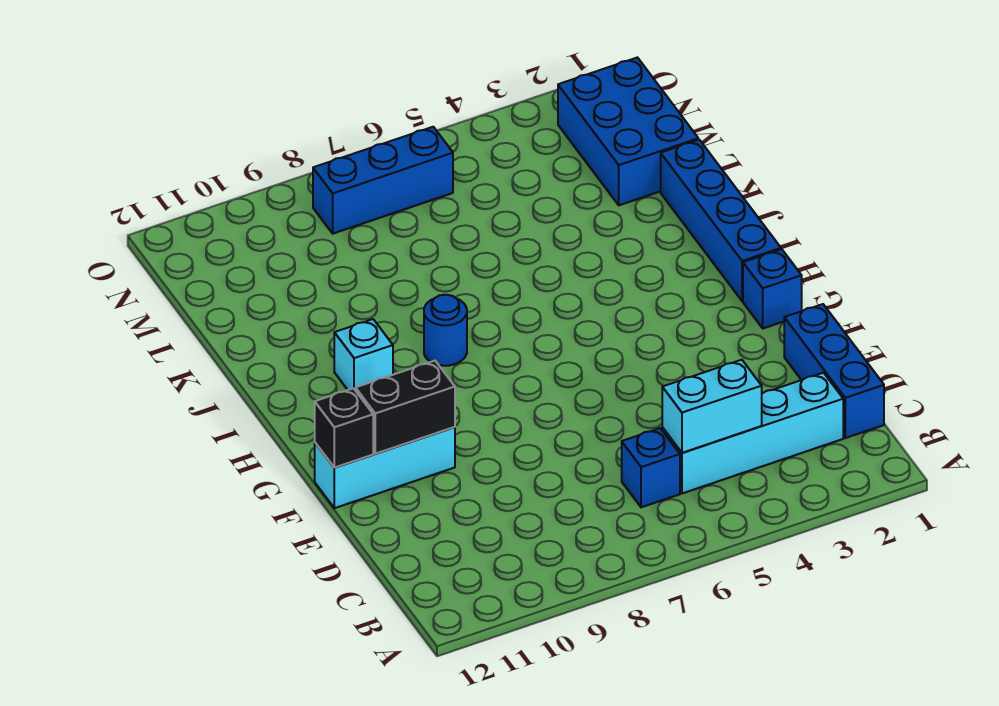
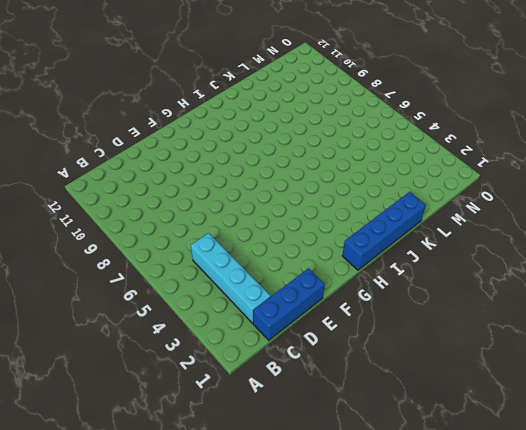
none -> blue brick C6 level 1
none -> cyan brick F10:F12 level 1
none -> blue brick G1 level 1

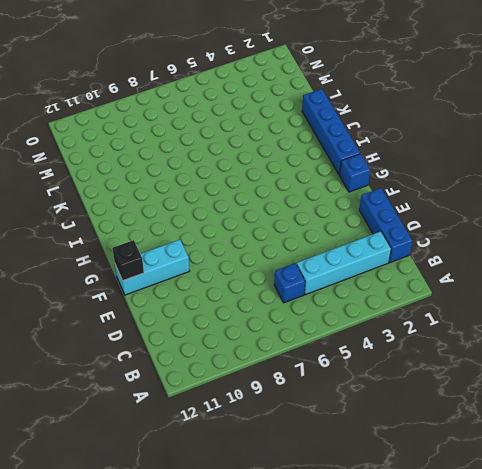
none -> blue round brick I8 level 1
none -> cyan brick I10 level 1
none -> blue brick L1:N2 level 1

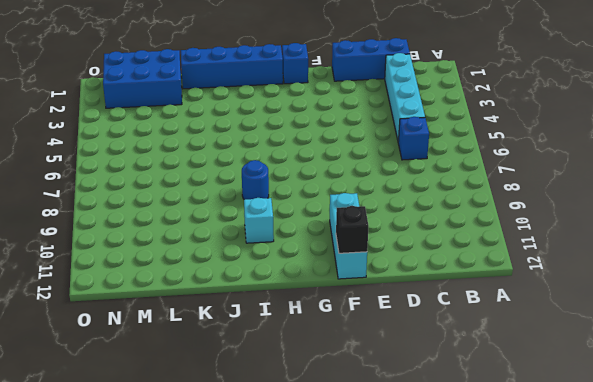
none -> blue brick N6:N8 level 1
none -> cyan brick C4:C5 level 2
none -> black brick F10:F11 level 2

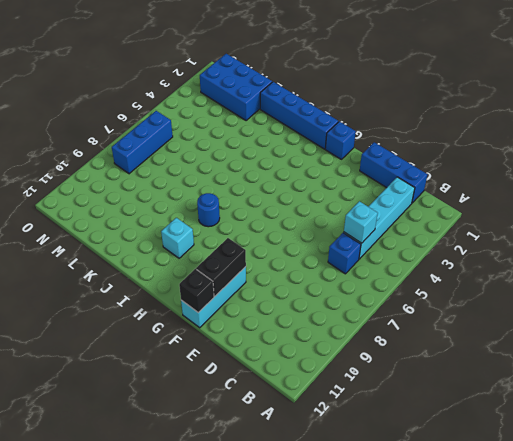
cyan brick C5 level 2 -> cyan brick C4:C5 level 2

